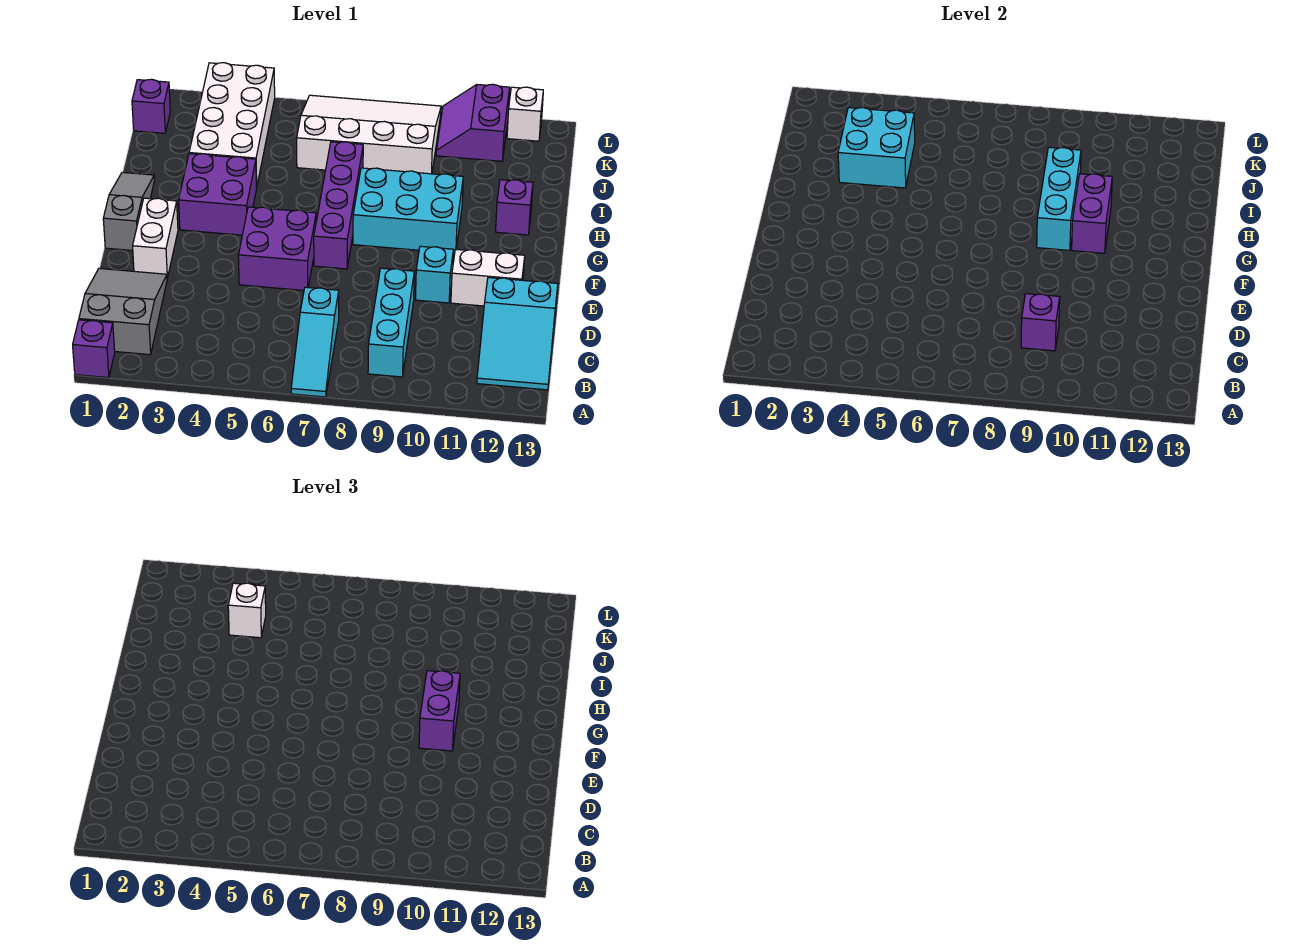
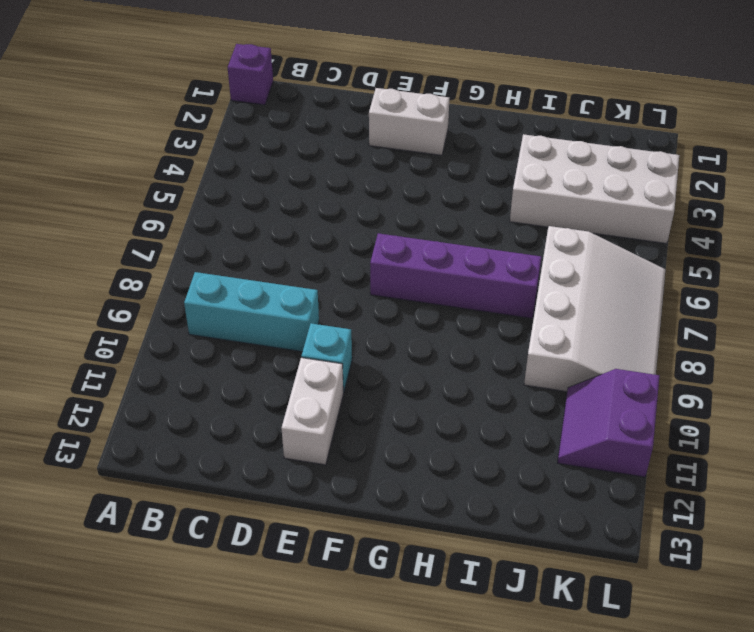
purple slope K10:L11 level 1 top L -> purple slope K10:L11 level 1 top 11
none -> cyan slope A7:C7 level 1 top C
none -> grey slope B1:D2 level 1 top B
none -> cyan slope B12:D13 level 1 top D

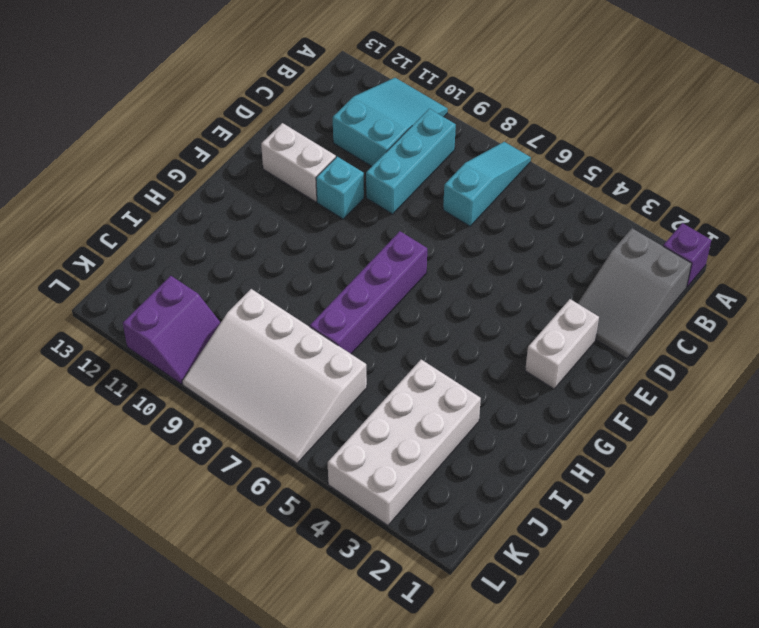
cyan slope A10:C11 level 1 top C -> cyan slope B12:D13 level 1 top D
none -> purple brick E5:F6 level 1
none -> grey slope F1:H1 level 1 top F
none -> purple brick G3:H4 level 1

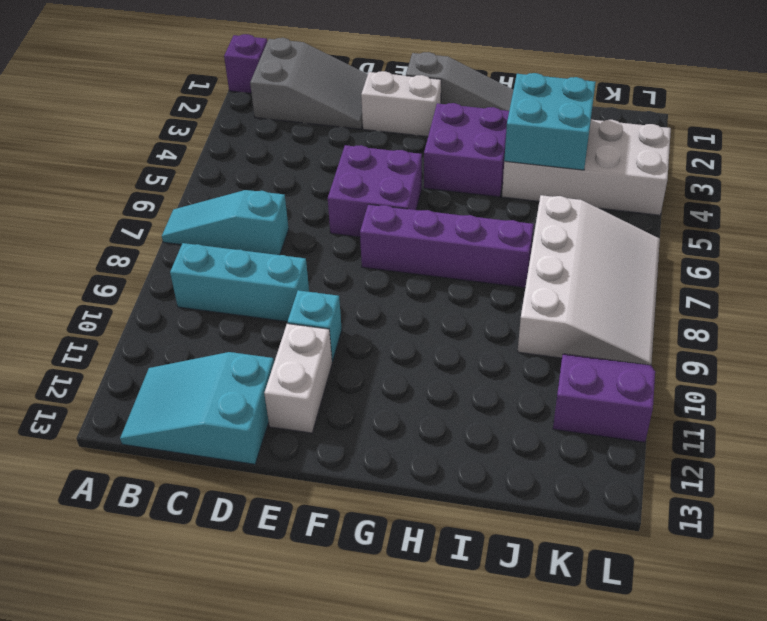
none -> cyan brick G8:H10 level 1
none -> purple brick H12 level 1
none -> purple brick K1 level 1

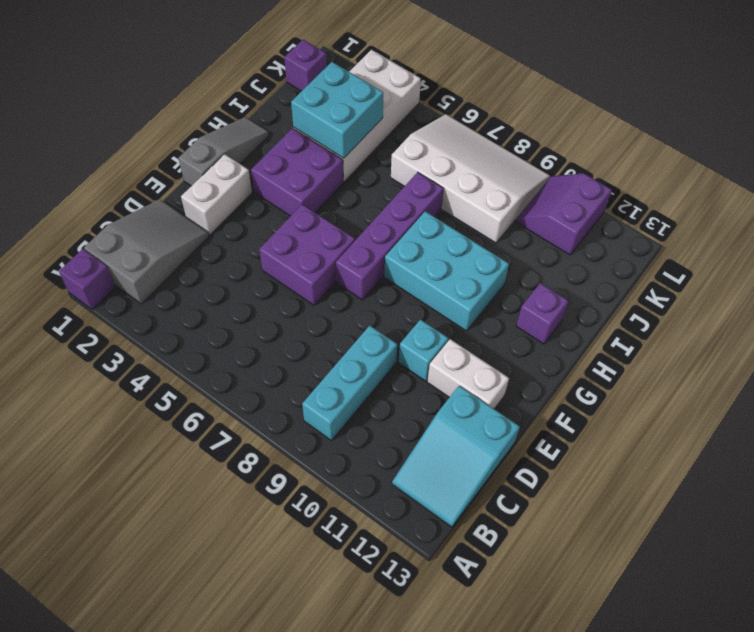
none -> cyan slope A7:C7 level 1 top C
none -> white brick L12 level 1
none -> purple brick C9 level 2

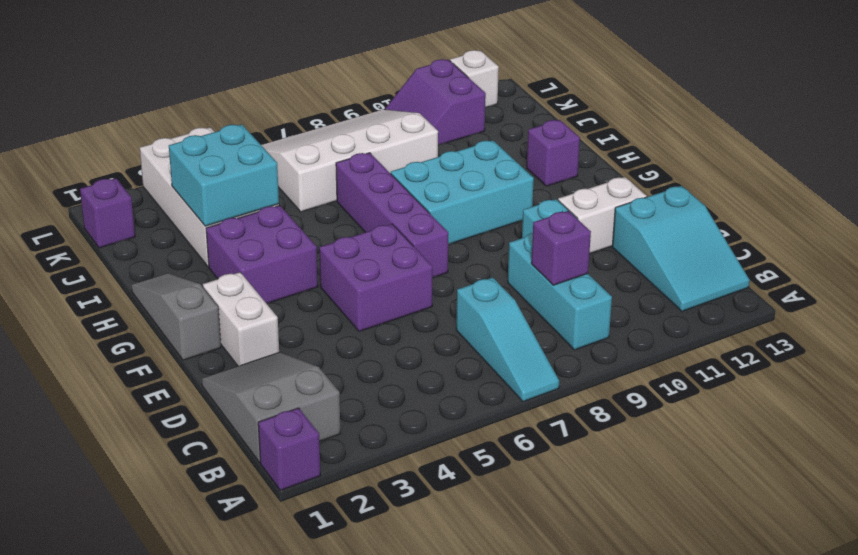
none -> cyan brick G9:I9 level 2
none -> purple brick G10:H10 level 2
none -> purple brick F10:G10 level 3

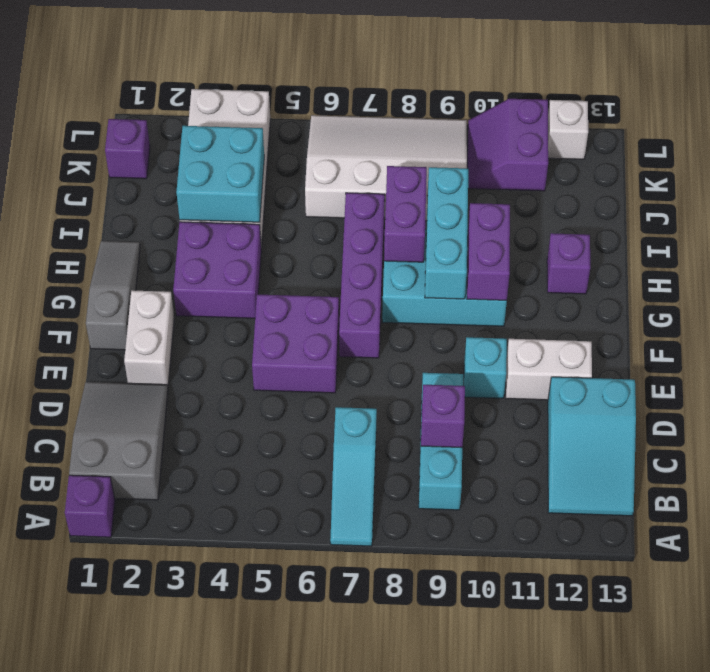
purple brick H8:I8 level 2 -> purple brick F10:G10 level 3
none -> white brick J4 level 3

